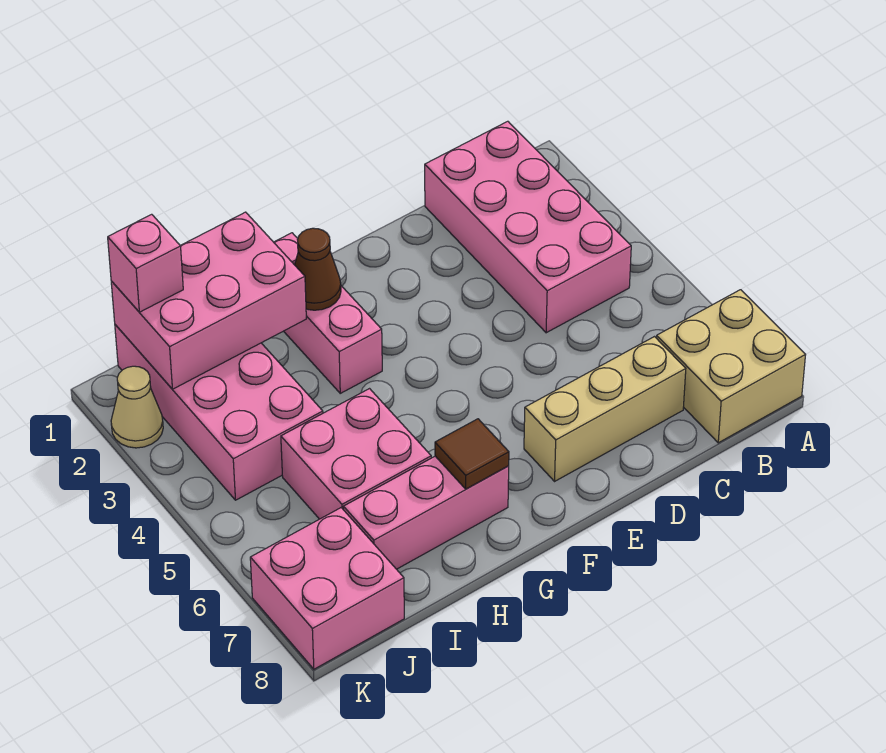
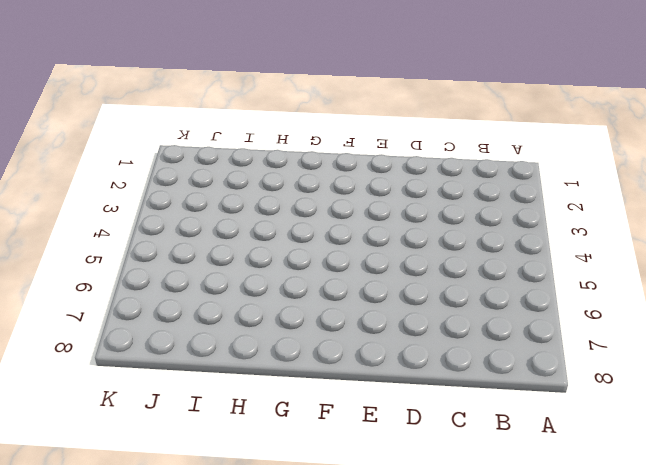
none -> tan brick A7:B8 level 1
none -> pink brick B1:C4 level 1
none -> tan brick C7:E7 level 1

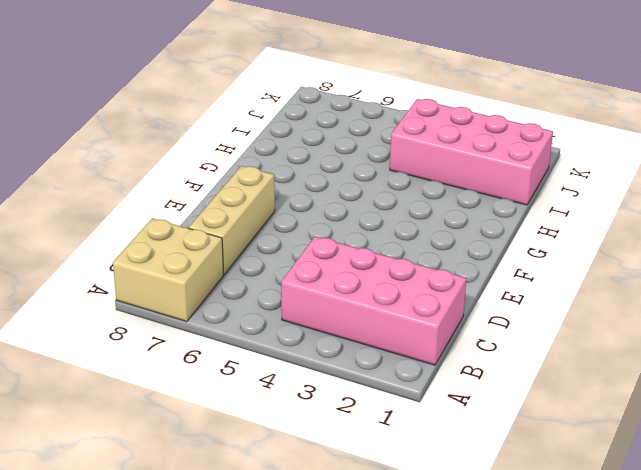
none -> pink brick G1:G3 level 1
none -> pink brick G7:I7 level 1
none -> pink brick H5:I6 level 1

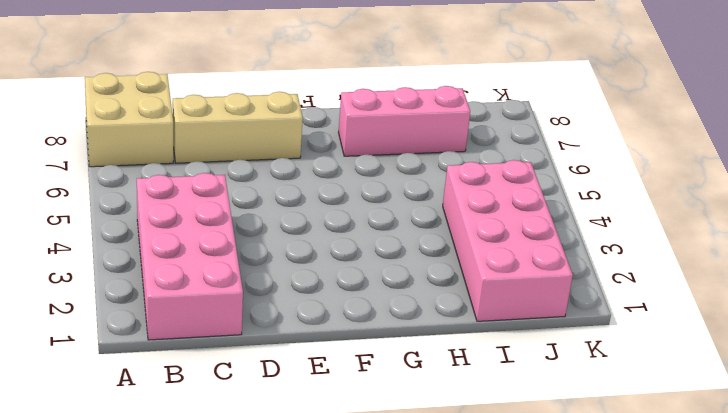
none -> pink brick G1:G3 level 1
none -> pink brick H5:I6 level 1
none -> pink brick J7:K8 level 1

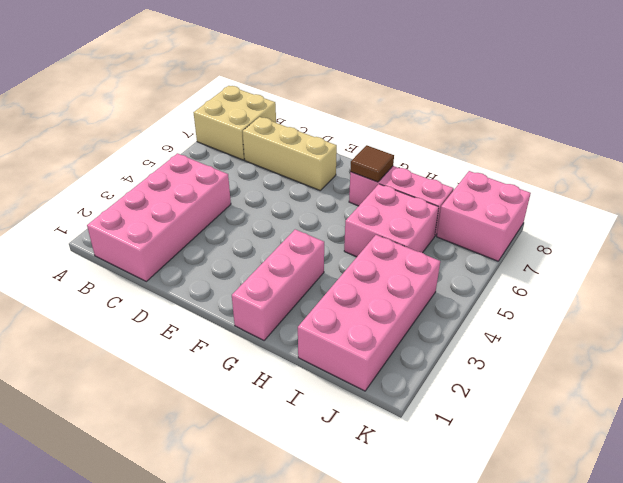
none -> tan cone K2 level 1
none -> brown cone G2 level 2
none -> pink brick H1:J2 level 2

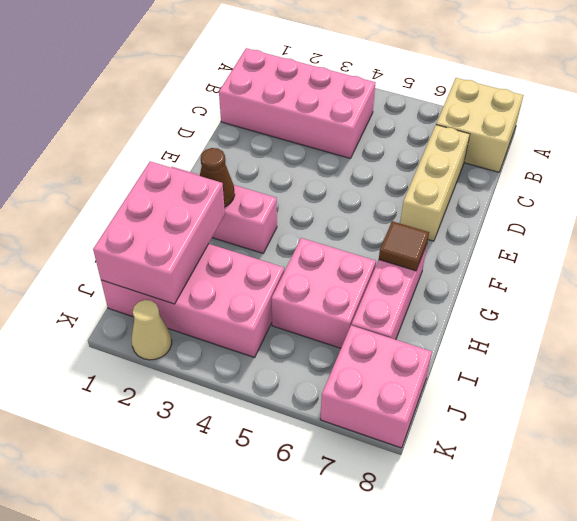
none -> pink brick J1 level 3

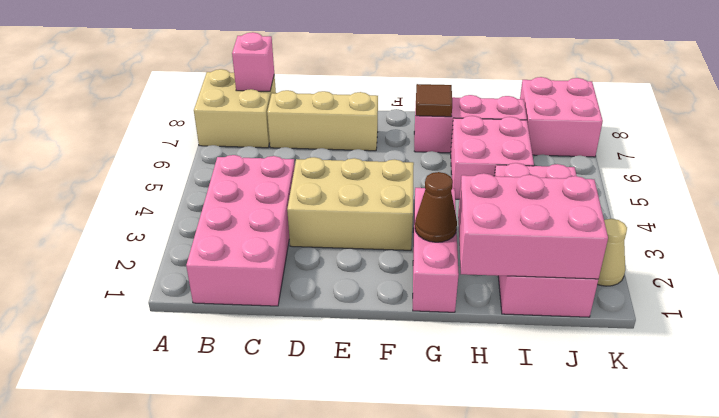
pink brick B8 level 2 -> pink brick J1 level 3
tan brick D3:F4 level 1 -> none

